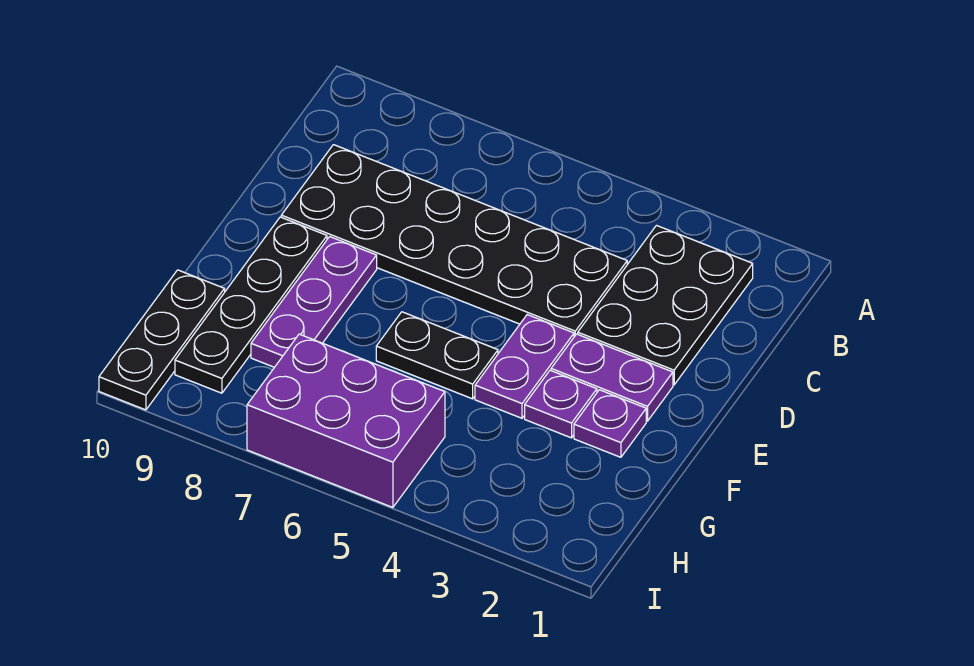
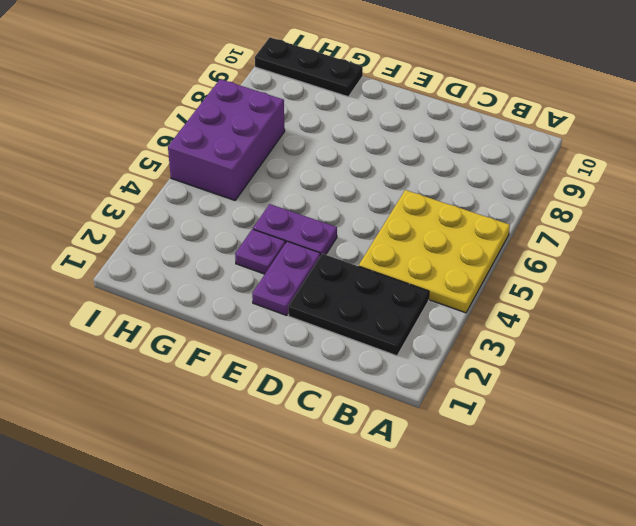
yellow plate A4:C6 level 1 -> black plate C4:D9 level 1
none -> purple plate E8:G8 level 1
none -> black plate E9:H9 level 1

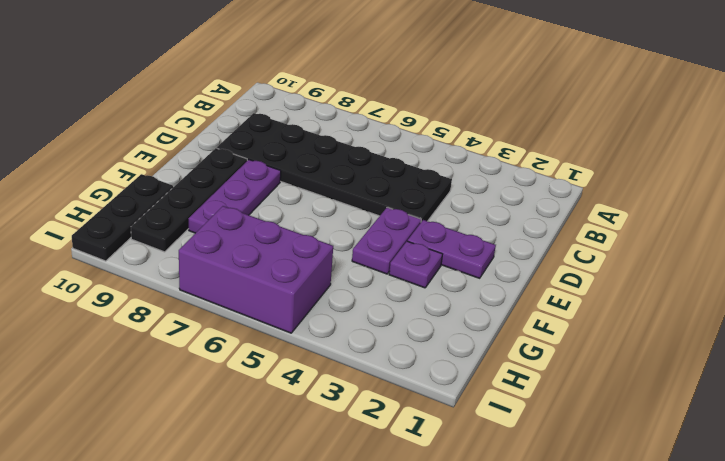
none -> black plate B2:D3 level 1
none -> purple plate F2 level 1

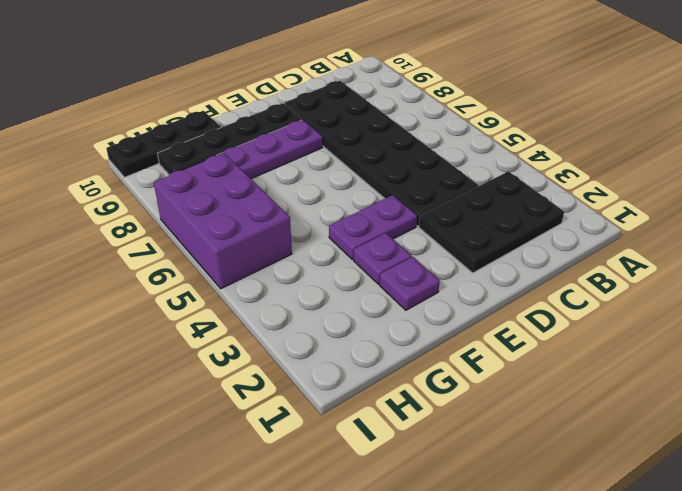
none -> purple plate E2:E3 level 1
none -> black plate F5:F6 level 1

